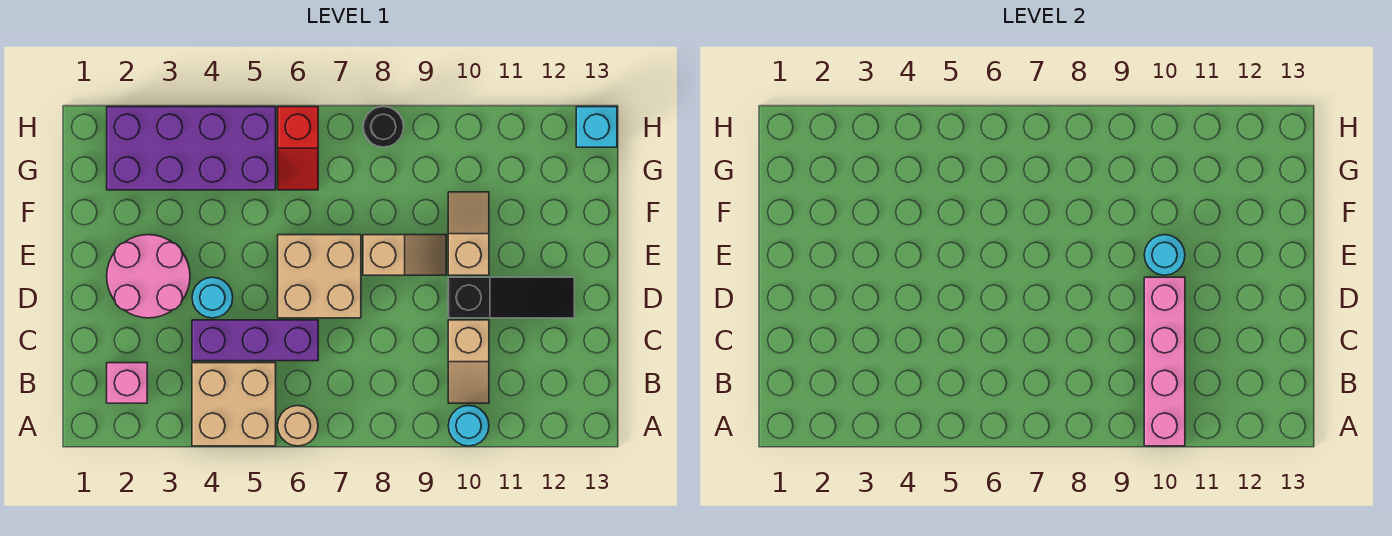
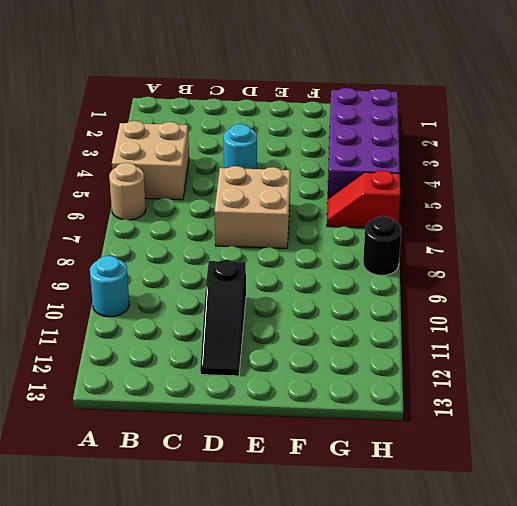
none -> pink brick B2 level 1
none -> tan slope B10:C10 level 1 top C
none -> purple brick C4:C6 level 1

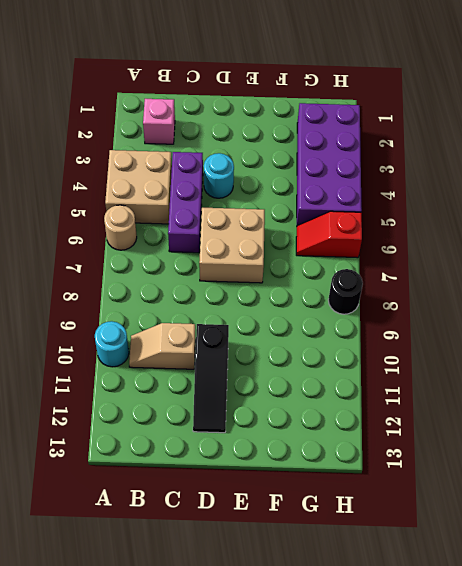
none -> pink round brick D2:E3 level 1
none -> tan slope E8:E9 level 1 top 8
none -> tan slope E10:F10 level 1 top E

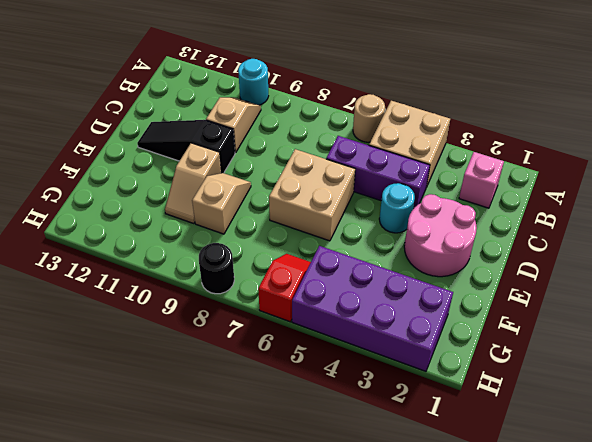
tan slope E9:F9 level 1 top F -> tan slope E8:E9 level 1 top 8
none -> cyan brick H13 level 1
none -> pink brick A10:D10 level 2
none -> cyan round brick E10 level 2

